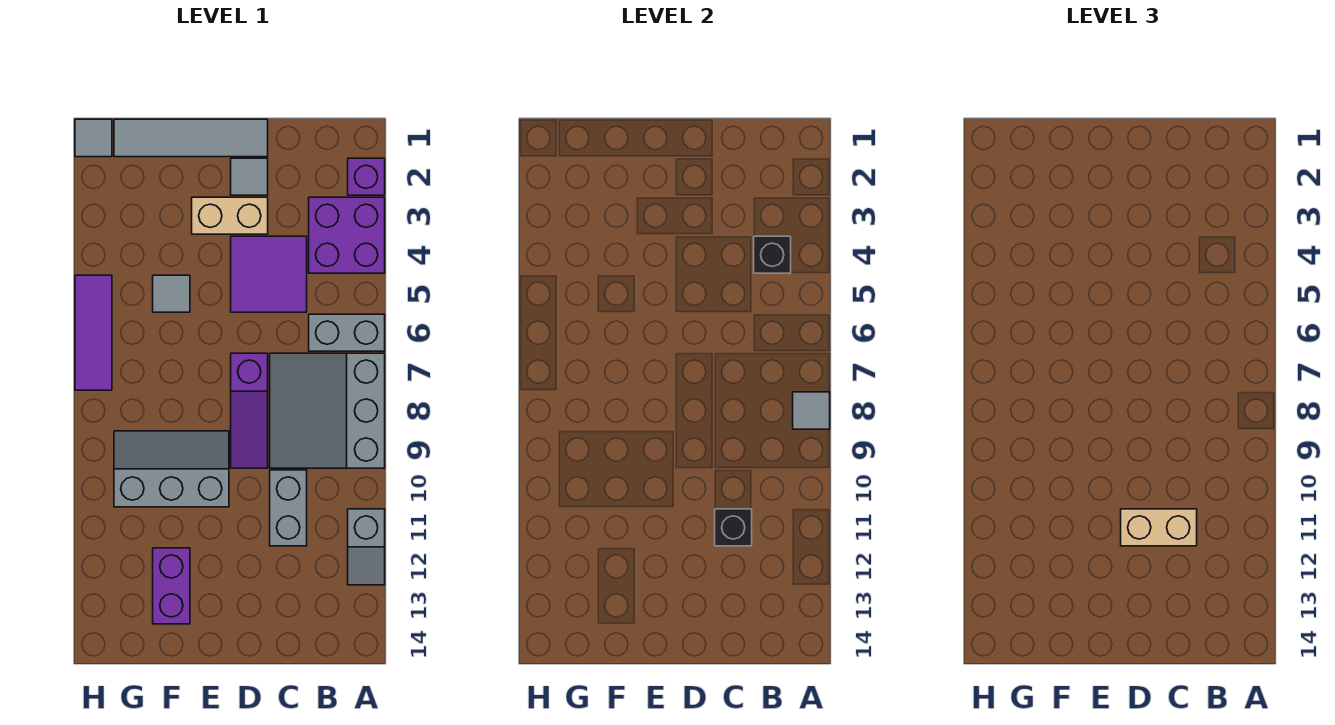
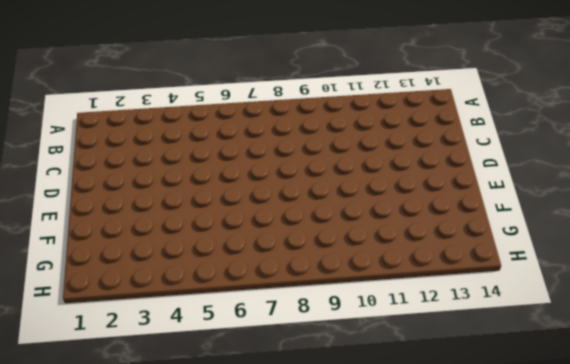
none -> purple brick A2 level 1
none -> purple brick A3:B4 level 1
none -> grey brick A6:B6 level 1

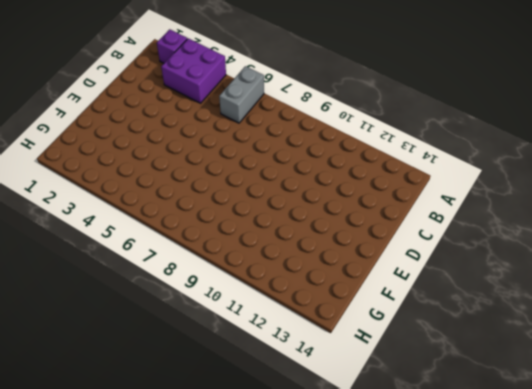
none -> grey slope A7:C9 level 1 top A
none -> grey slope A11:A12 level 1 top 11
none -> purple tile C4:D5 level 1

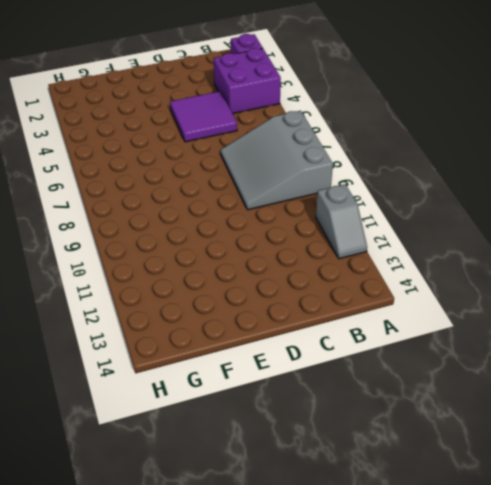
none -> grey brick A6:B6 level 1
none -> grey brick C10:C11 level 1
none -> grey tile D1:G1 level 1

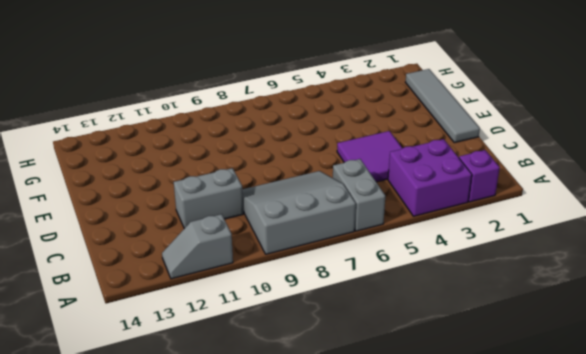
none -> grey tile D2 level 1
none -> tan brick D3:E3 level 1
none -> purple slope D7:D9 level 1 top 7

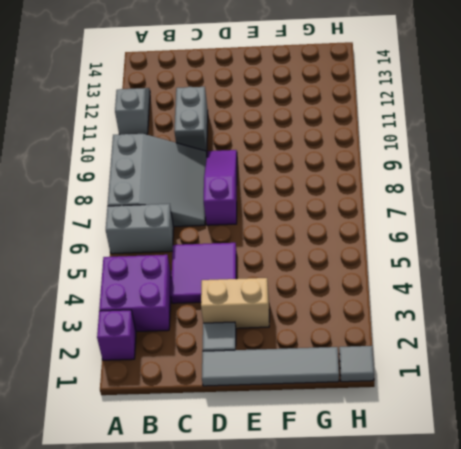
none -> grey slope E9:G10 level 1 top 10
none -> grey tile F5 level 1
none -> purple brick F12:F13 level 1

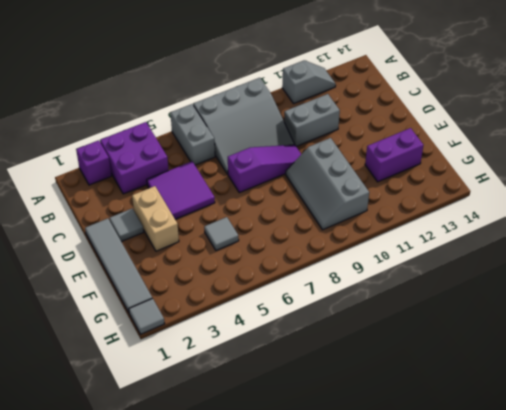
none -> purple tile H5:H7 level 1
none -> grey tile A8 level 2
none -> black brick B4 level 2

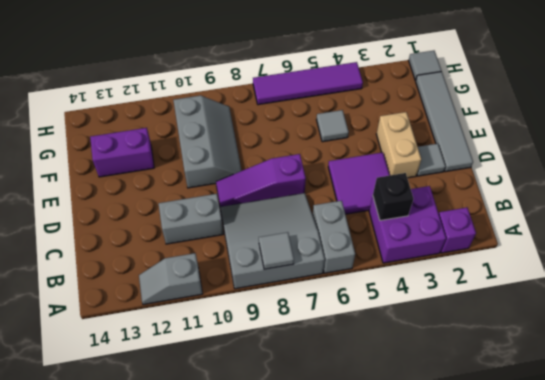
purple tile H4:H7 level 1 -> purple tile H5:H7 level 1
none -> black brick C11 level 2
none -> tan brick C11:D11 level 3

